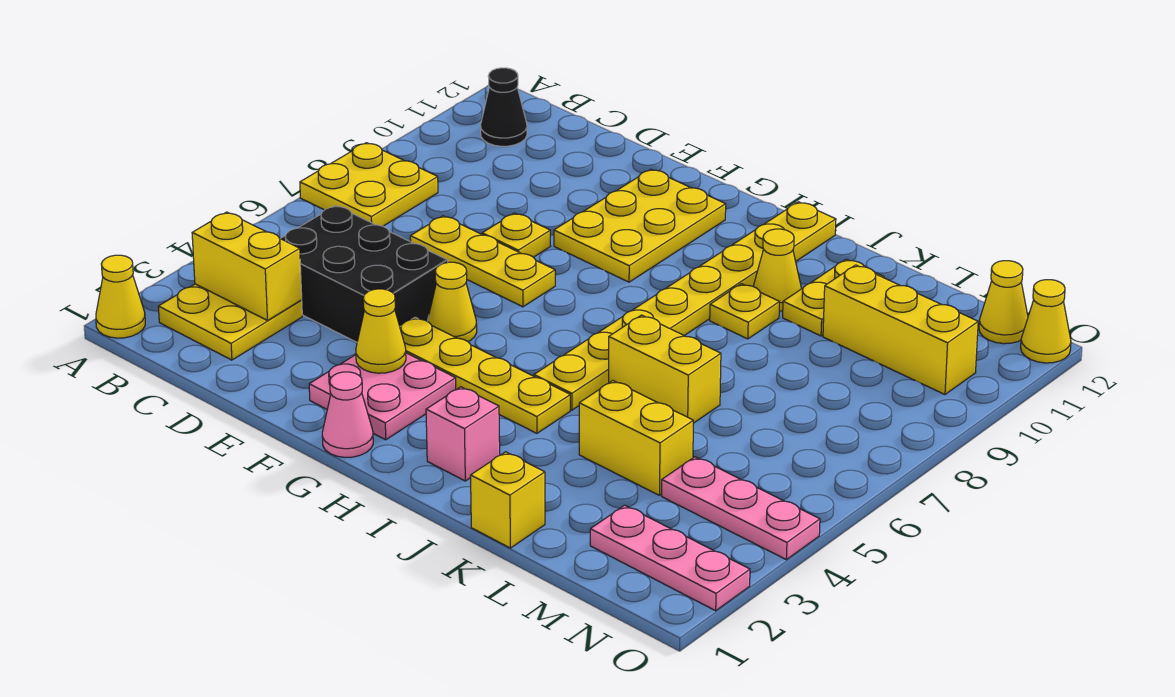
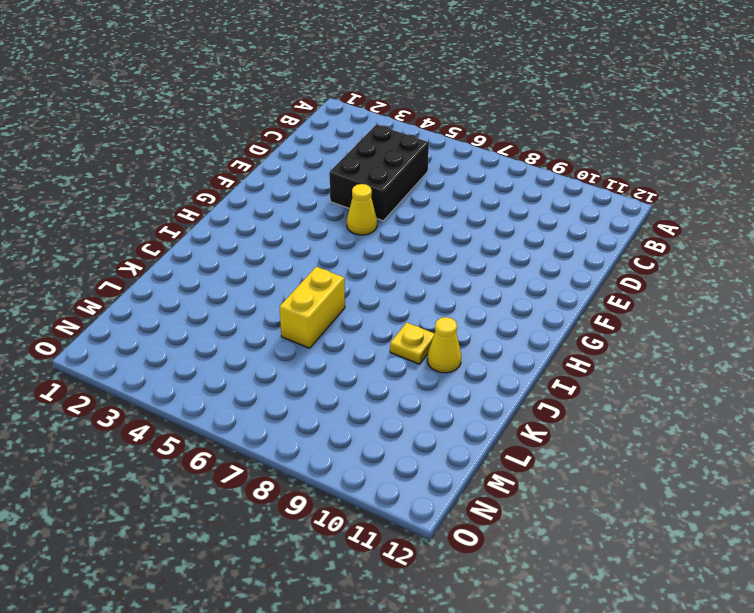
none -> yellow cone A1 level 1
none -> yellow plate A7:B8 level 1
none -> yellow plate B2:C3 level 1

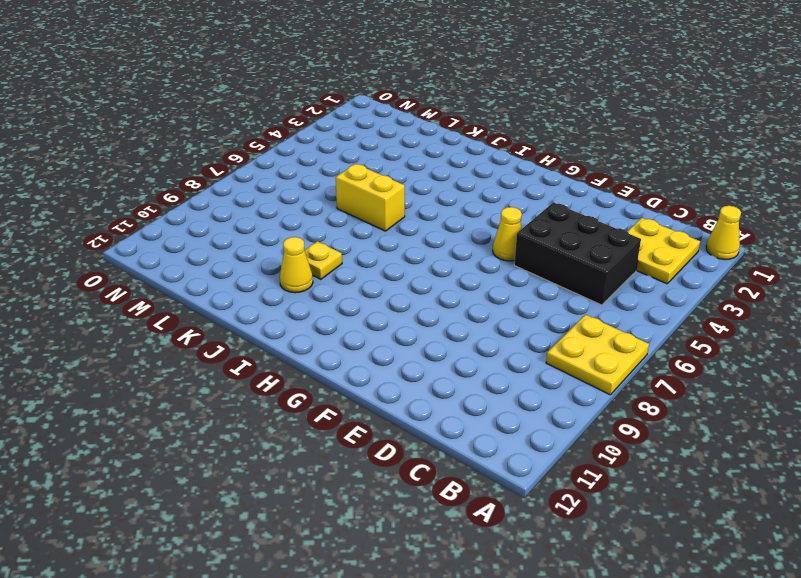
none -> black cone B11 level 1
none -> yellow plate D7:F7 level 1
none -> yellow plate E8 level 1

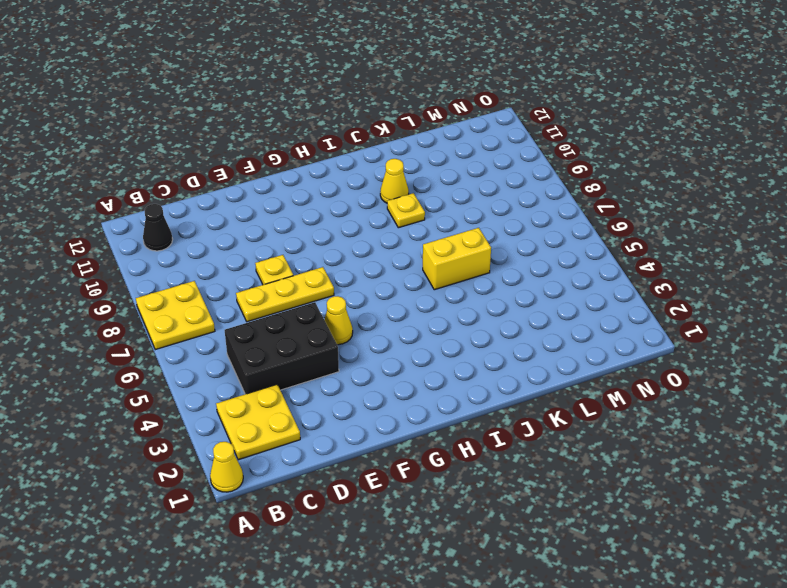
none -> pink plate F2:G3 level 1
none -> yellow plate F4:I4 level 1
none -> yellow plate F9:G11 level 1

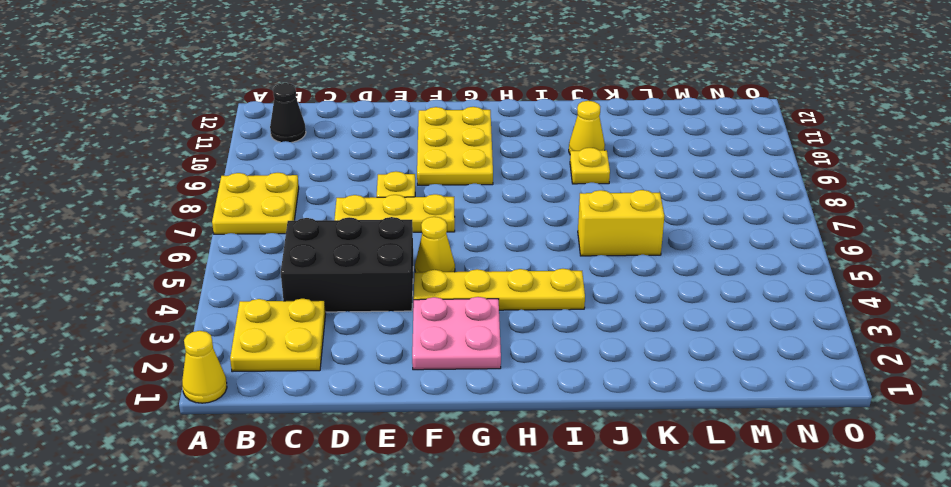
none -> pink cone G1 level 1
none -> pink brick I2 level 1
none -> yellow plate I5:I12 level 1

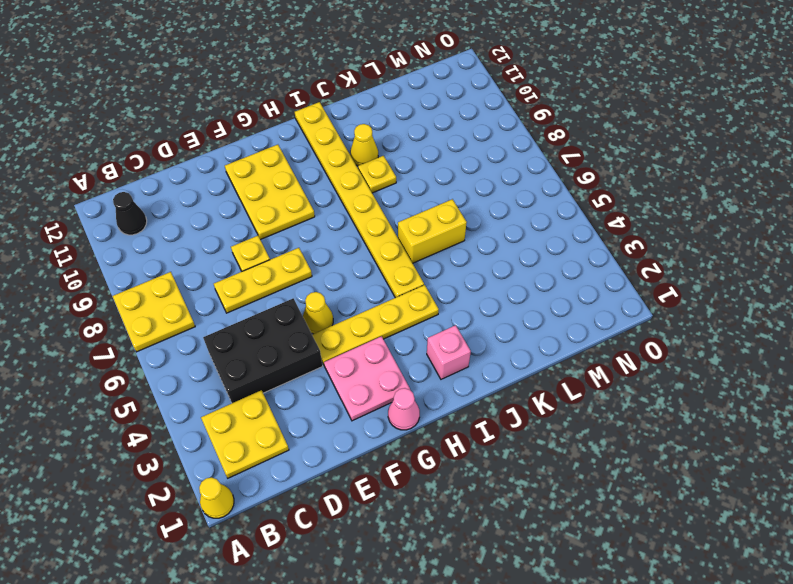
none -> yellow brick K1 level 1
none -> yellow brick K4:L4 level 1
none -> yellow plate K10:K11 level 1

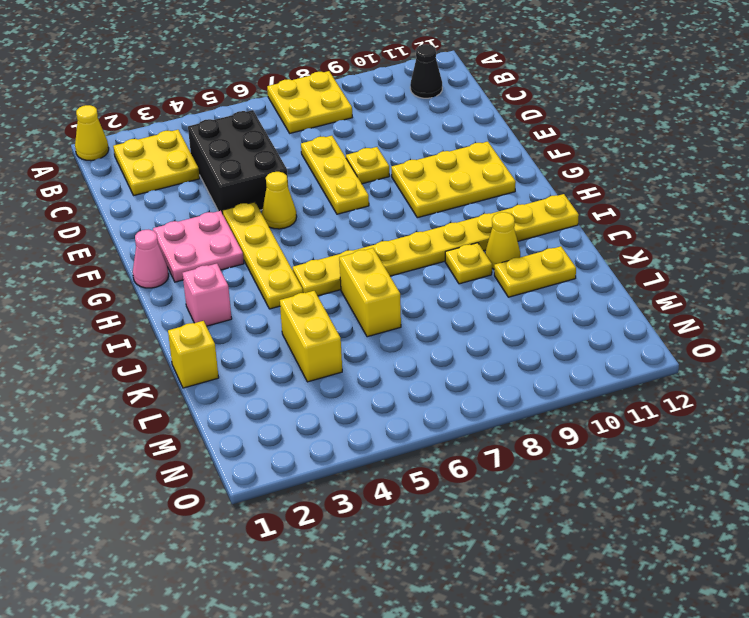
none -> yellow brick L10:N10 level 1
none -> pink plate M2:O2 level 1
none -> pink plate M4:O4 level 1

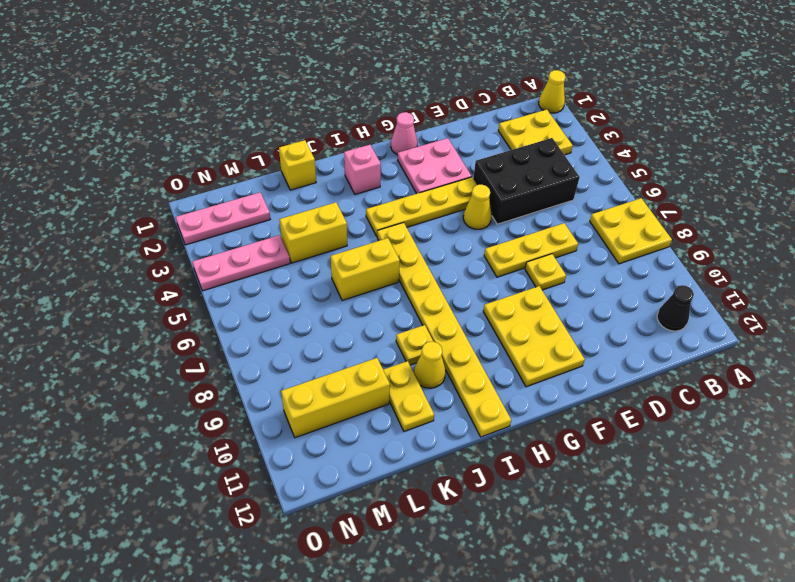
none -> yellow cone N12 level 1
none -> yellow cone O12 level 1
none -> yellow brick B3:C3 level 2

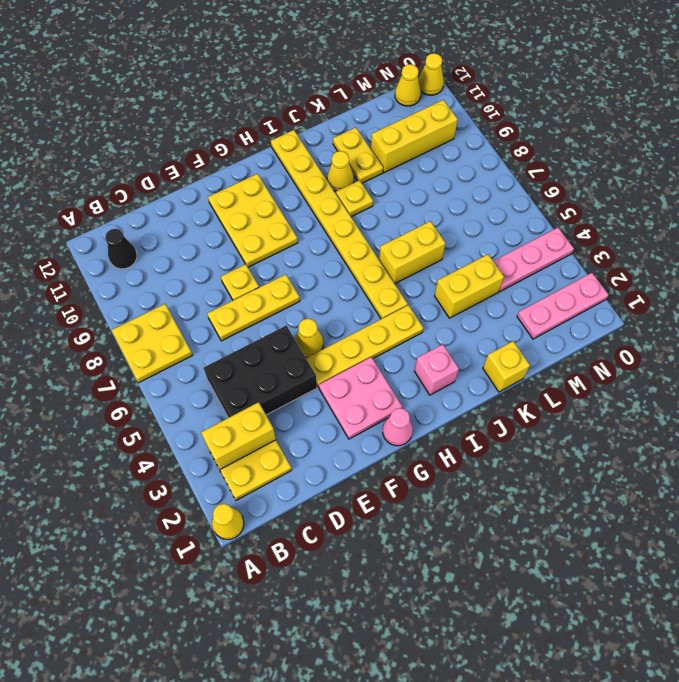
none -> yellow cone F3 level 2

